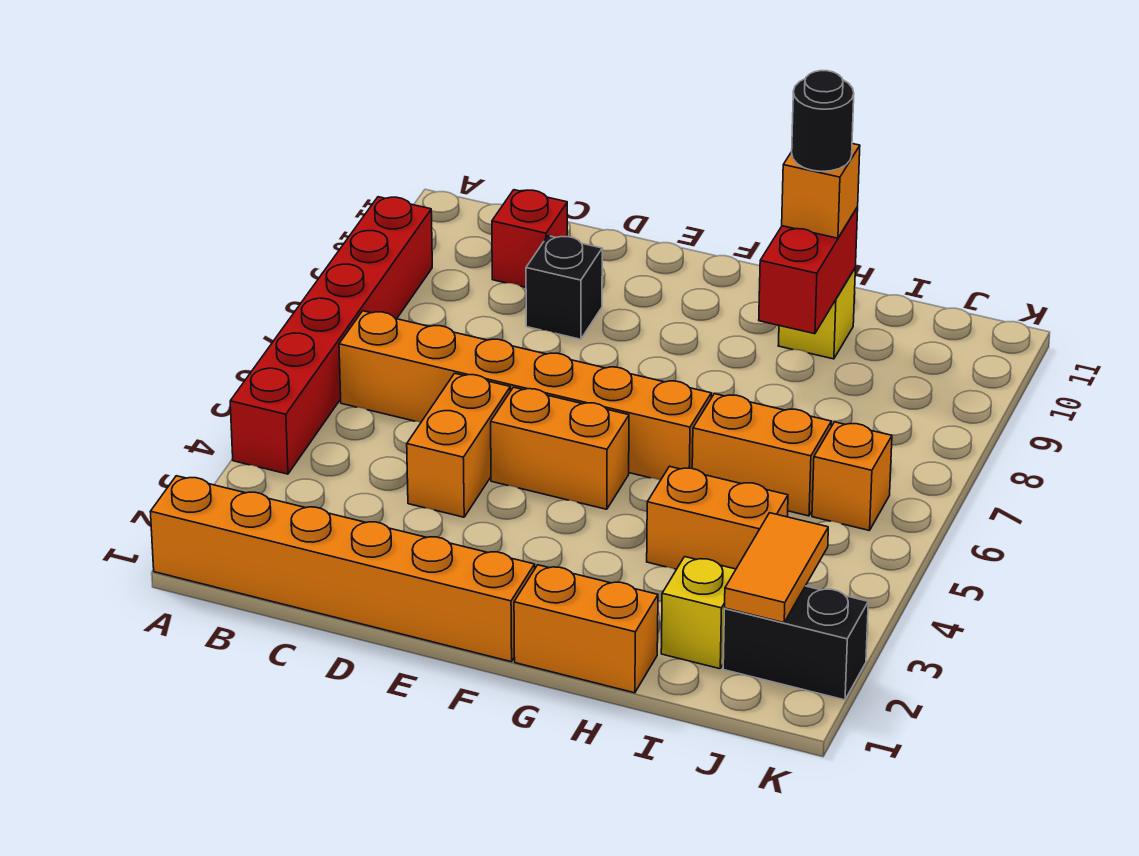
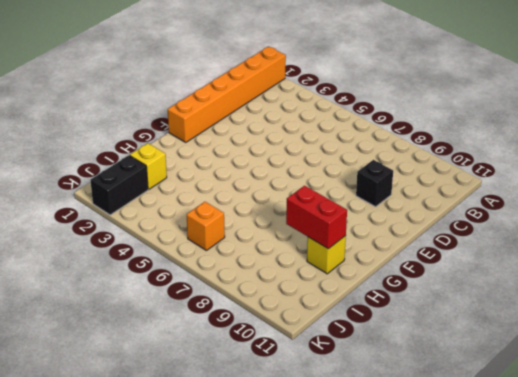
none -> red brick A4:A9 level 1
none -> orange brick B6:G6 level 1
none -> red brick C10 level 1

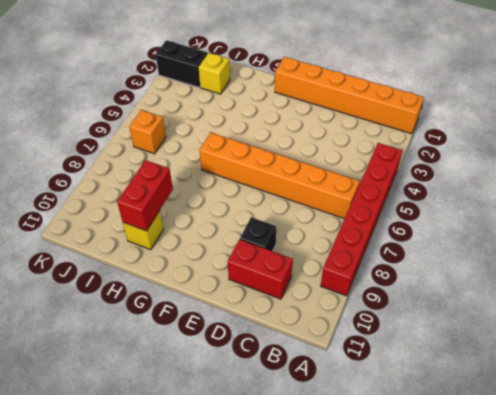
red brick C10:D10 level 1 -> red brick C10 level 1
none -> orange brick D4:D5 level 1
none -> orange brick E5:F5 level 1
none -> orange brick G1:H1 level 1

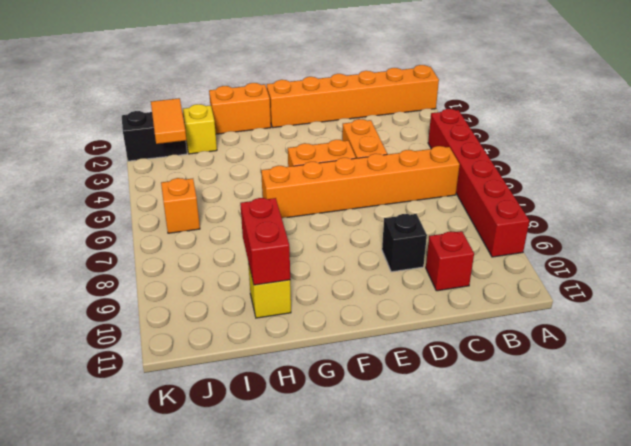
none -> orange brick H4:I4 level 1
none -> orange brick H6:I6 level 1
none -> orange brick H10 level 3

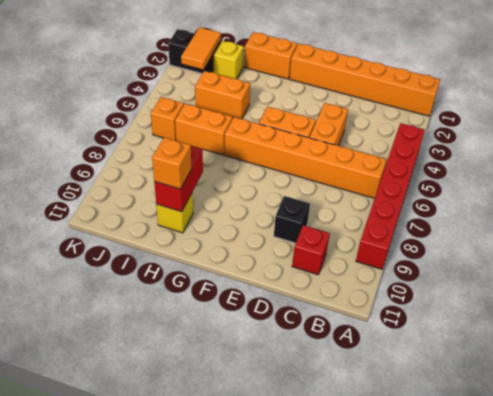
none -> black round brick H10 level 4

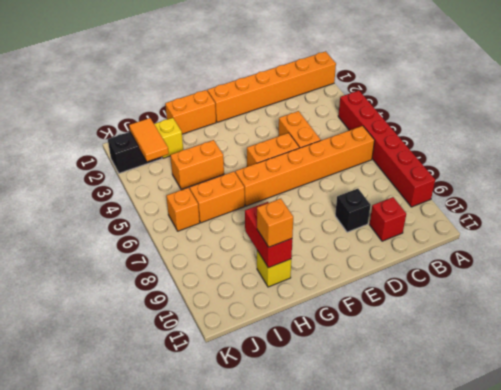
none -> black round brick H10 level 4

